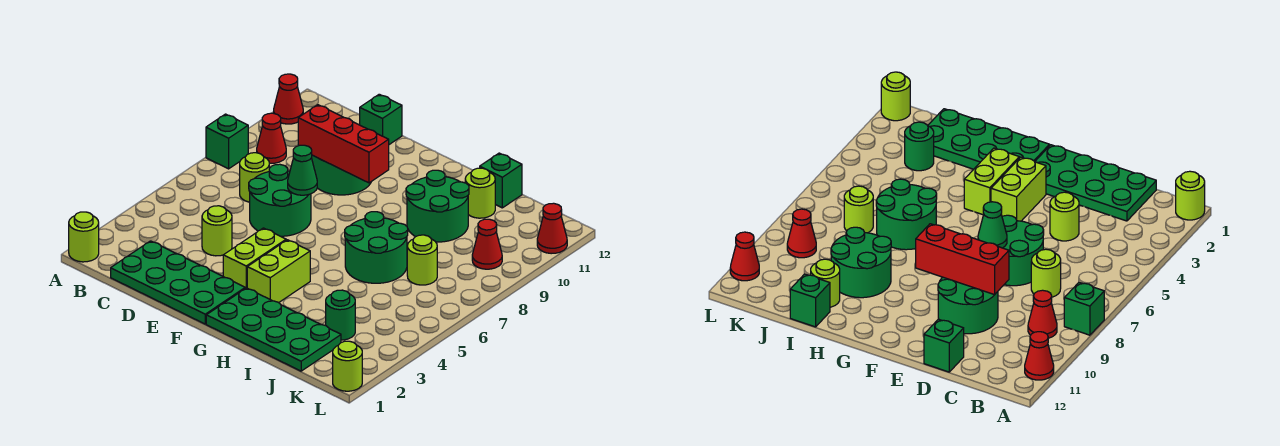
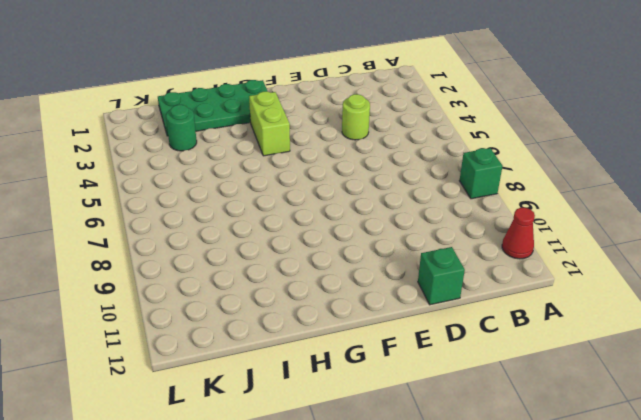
none -> lime round brick A1 level 1
none -> red cone B9 level 1
none -> green plate C1:F2 level 1

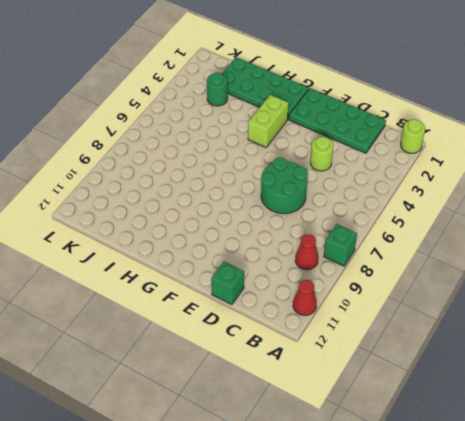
none -> lime round brick C7 level 1
none -> green round brick D9:E10 level 1
none -> lime brick F3:F4 level 1

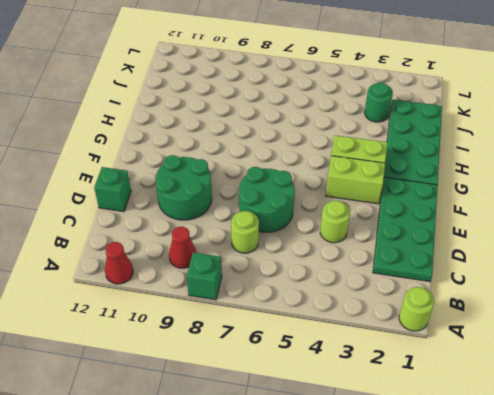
none -> green round brick H6:I7 level 1
none -> green round brick H9:I10 level 1
none -> lime round brick I11 level 1

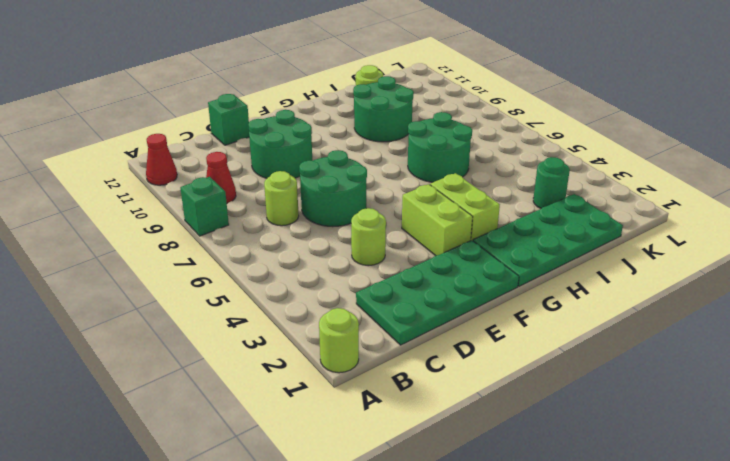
none -> green brick I12 level 1
none -> lime round brick J7 level 1
none -> red cone K9 level 1

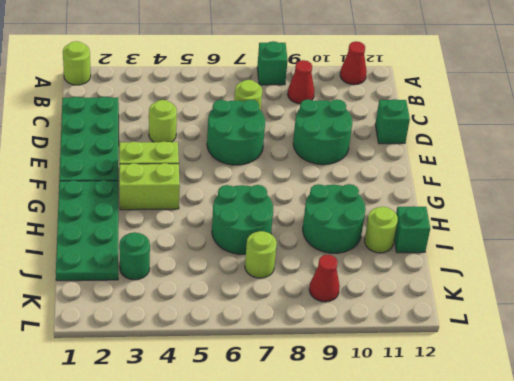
none -> lime round brick L1 level 1
none -> red cone L11 level 1
none -> red brick D9:F9 level 2

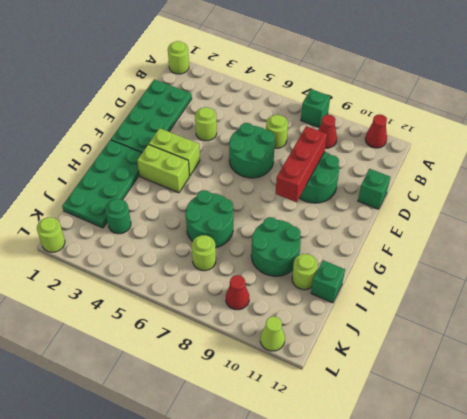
lime cone L11 level 1 -> red cone L11 level 1
none -> green cone E7 level 2

